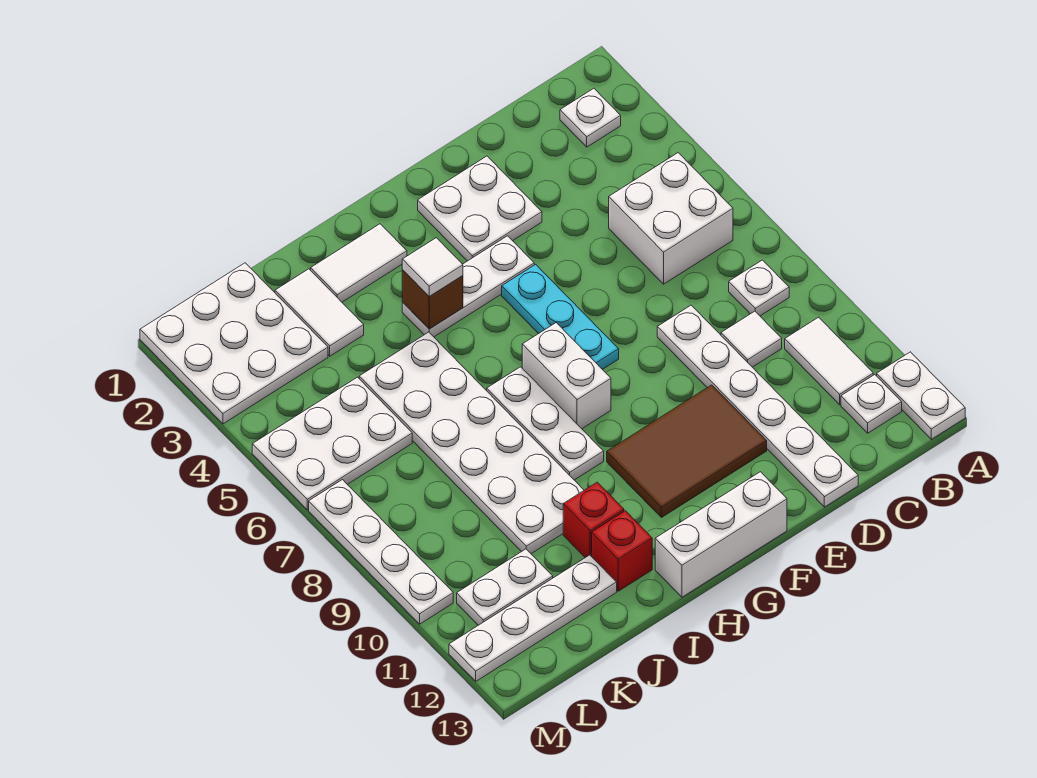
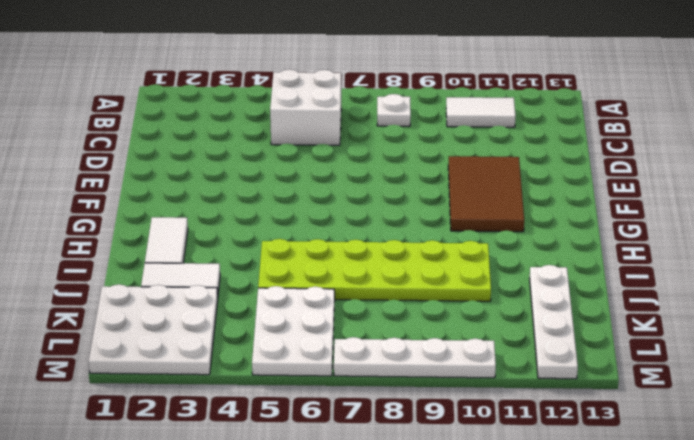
lime plate I5:J10 level 1 -> white plate I5:J10 level 1
none -> white plate A12:A13 level 1
none -> white plate B2 level 1
none -> white plate B12 level 1

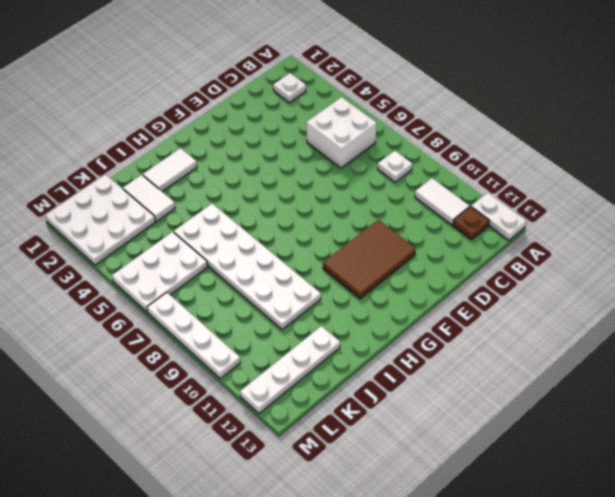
brown plate B12 level 1 -> white plate B12 level 1
none -> white tile C9 level 1
none -> white plate D8:D13 level 1
none -> white plate E2:F3 level 1

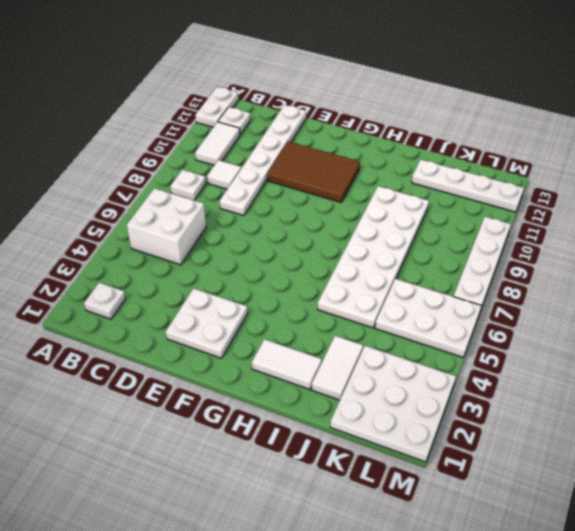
none -> white plate F4:H4 level 1
none -> cyan plate F5:F7 level 1
none -> white brick F13:H13 level 1

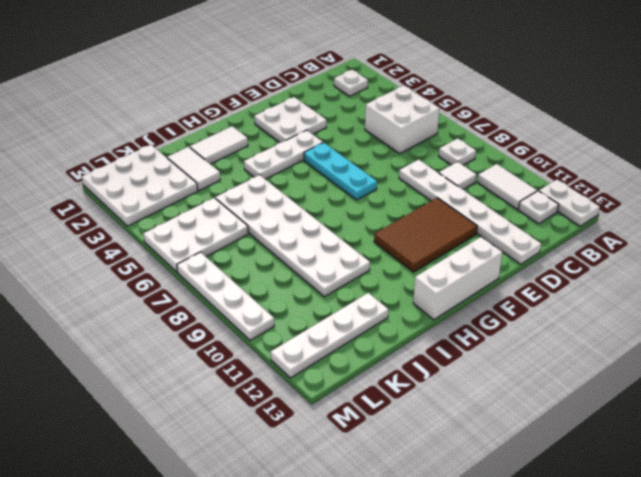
none -> white brick G7:G8 level 1
none -> white plate H7:H9 level 1
none -> red brick I11 level 1

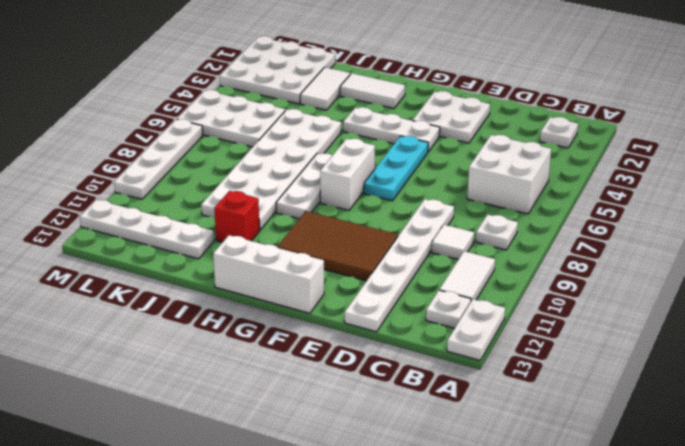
none -> red brick I12 level 1
none -> white plate K11:L11 level 1
none -> brown brick H4 level 2

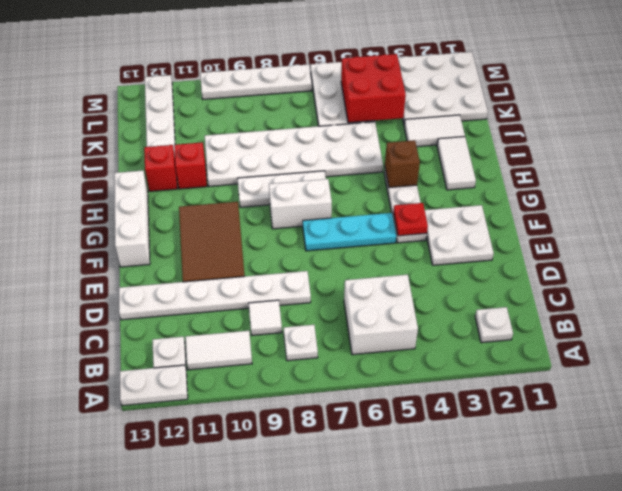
red plate F4 level 2 -> none
red brick K4:L5 level 2 -> none
none -> white plate K11:L11 level 1
none -> white tile H4 level 3

